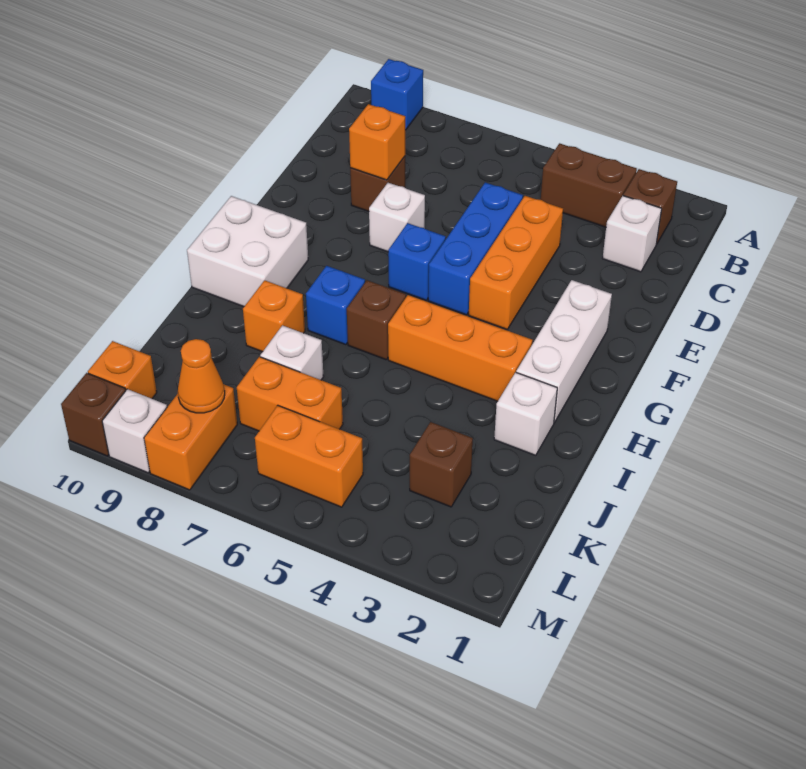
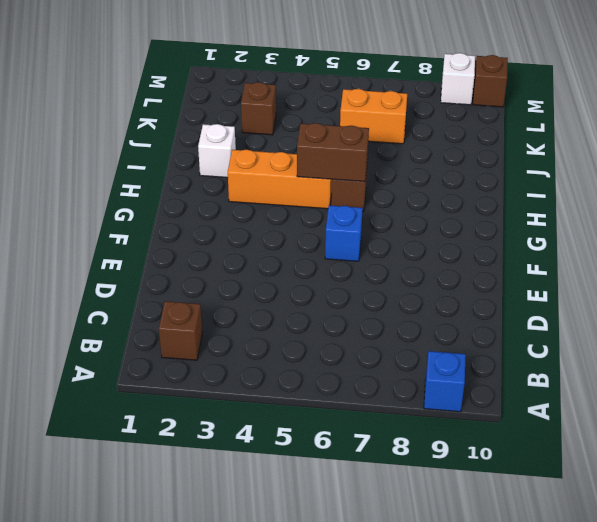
brown brick H5:H6 level 2 -> brown brick B3:B4 level 1
none -> white brick C2 level 1
none -> orange brick D4:F4 level 1
none -> blue brick D5:F5 level 1

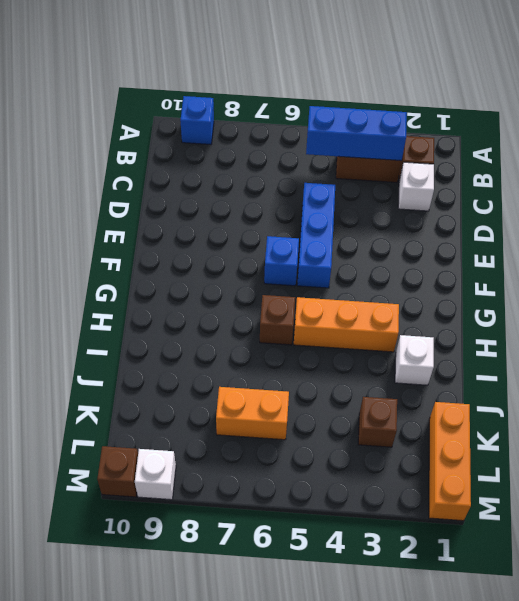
blue brick B3:B5 level 2 -> none
orange brick K1:M1 level 1 -> orange brick D4:F4 level 1
none -> brown brick D8 level 1
none -> white brick E7 level 1
none -> white brick F2:H2 level 1

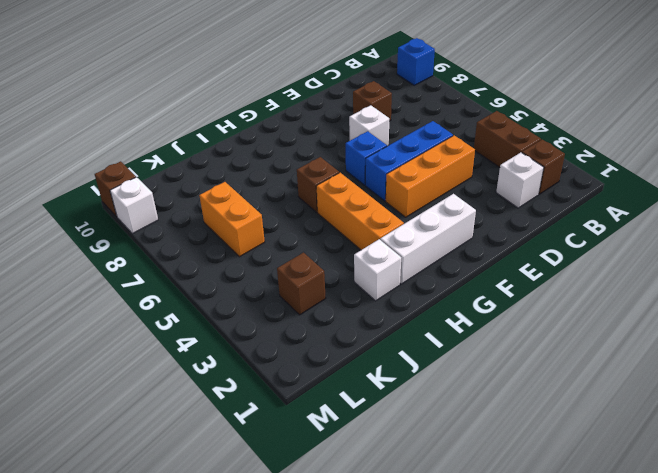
none -> white brick G9:H10 level 1
none -> blue brick H7 level 1
none -> orange brick I8 level 1

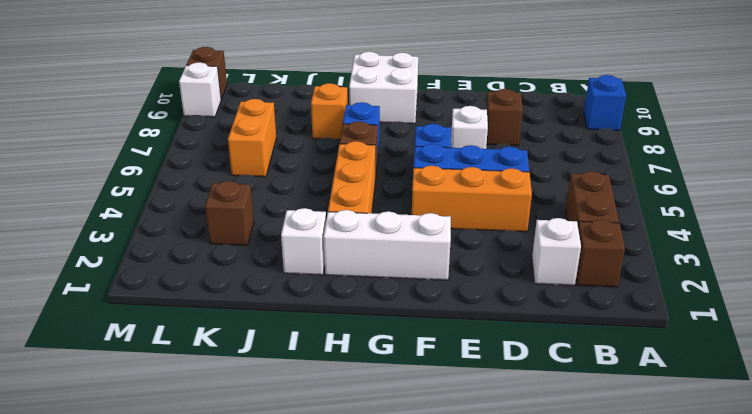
none -> white brick J7 level 1
none -> orange brick L5:L6 level 1
none -> orange brick L8:M8 level 1

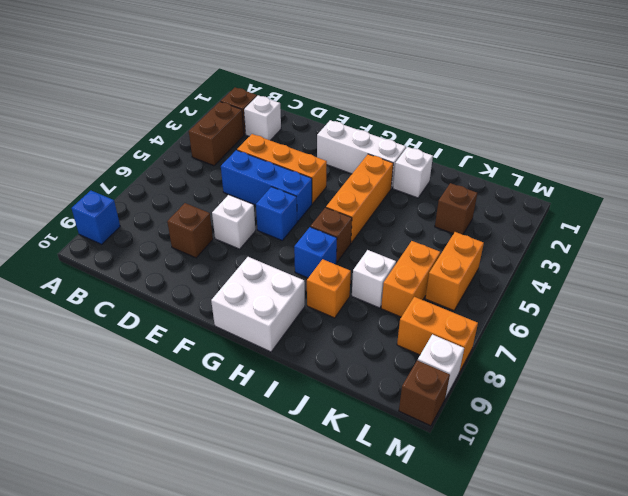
none -> orange brick L10 level 1
none -> orange brick D8 level 2
none -> orange cone L8 level 2

